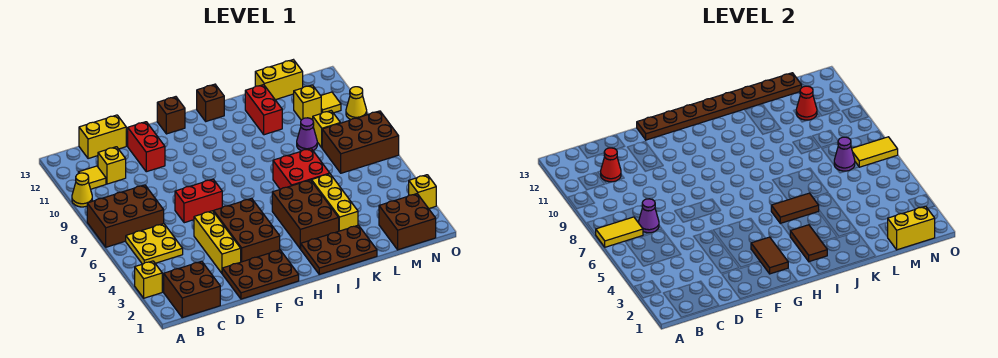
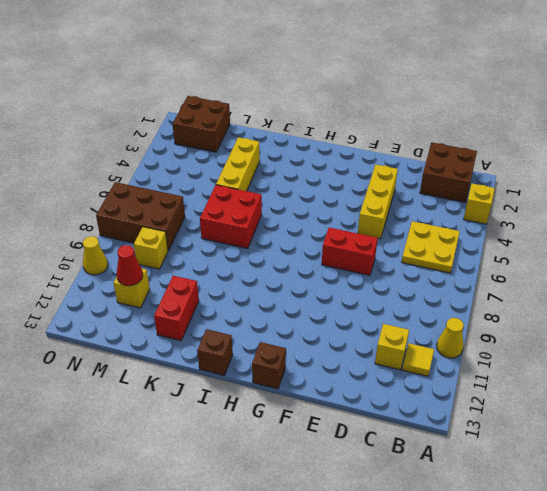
none -> brown brick A7:C8 level 1
none -> yellow brick C13:D13 level 1
none -> brown plate E1:G2 level 1
none -> red brick E11:E12 level 1

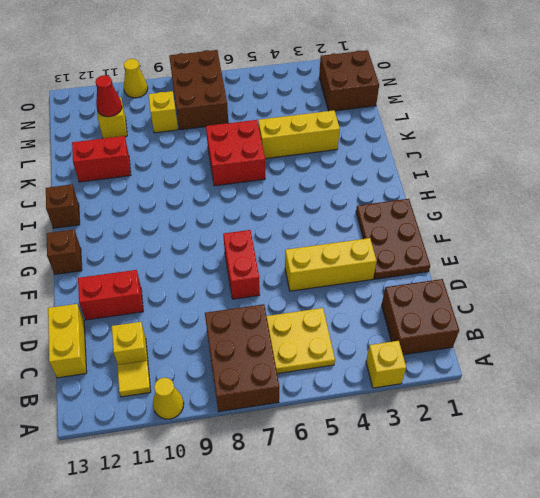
none -> brown brick F3:G5 level 1
none -> brown plate I1:K2 level 1
none -> brown brick I3:J5 level 1
none -> purple cone L9 level 1

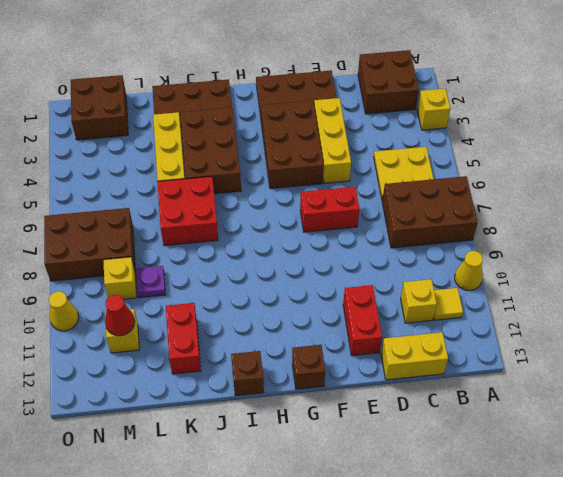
purple plate L9 level 1 -> purple cone L9 level 1
none -> yellow brick L13:M13 level 1
none -> yellow tile N11 level 1
none -> yellow brick O3 level 1
none -> yellow tile A7:B7 level 2

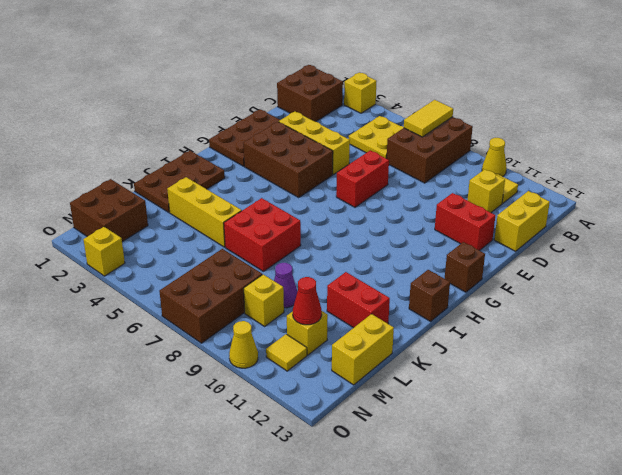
none -> brown brick I3:J5 level 1
none -> purple cone C7 level 2
none -> red cone C11 level 2
none -> brown plate F13:M13 level 2

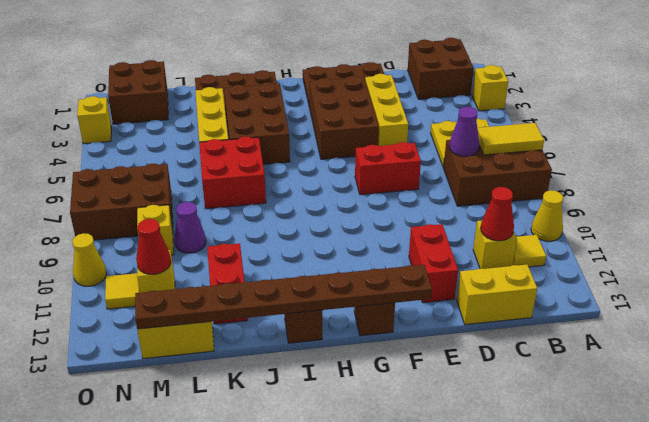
none -> brown tile G2:G3 level 2
none -> brown tile I2:I3 level 2
none -> brown tile I5:J5 level 2
none -> yellow brick M1:N1 level 2

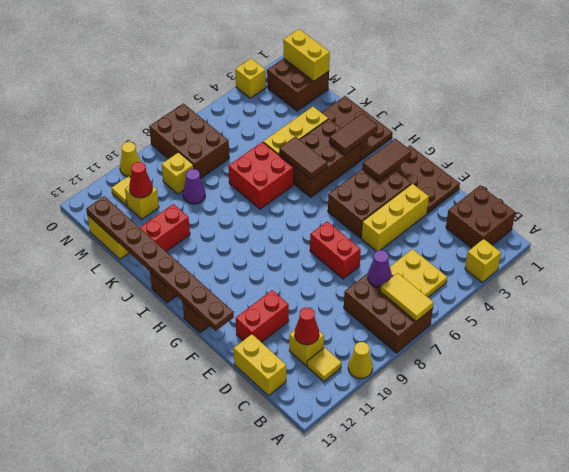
none -> purple cone M7 level 2
none -> yellow tile N7:O7 level 2

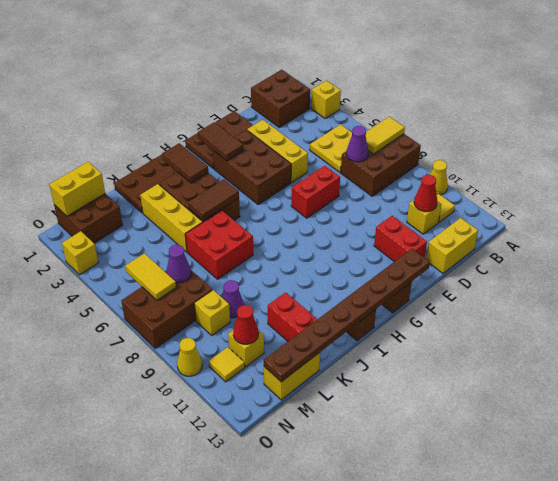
yellow tile N6:N7 level 2 -> yellow tile N7:O7 level 2

